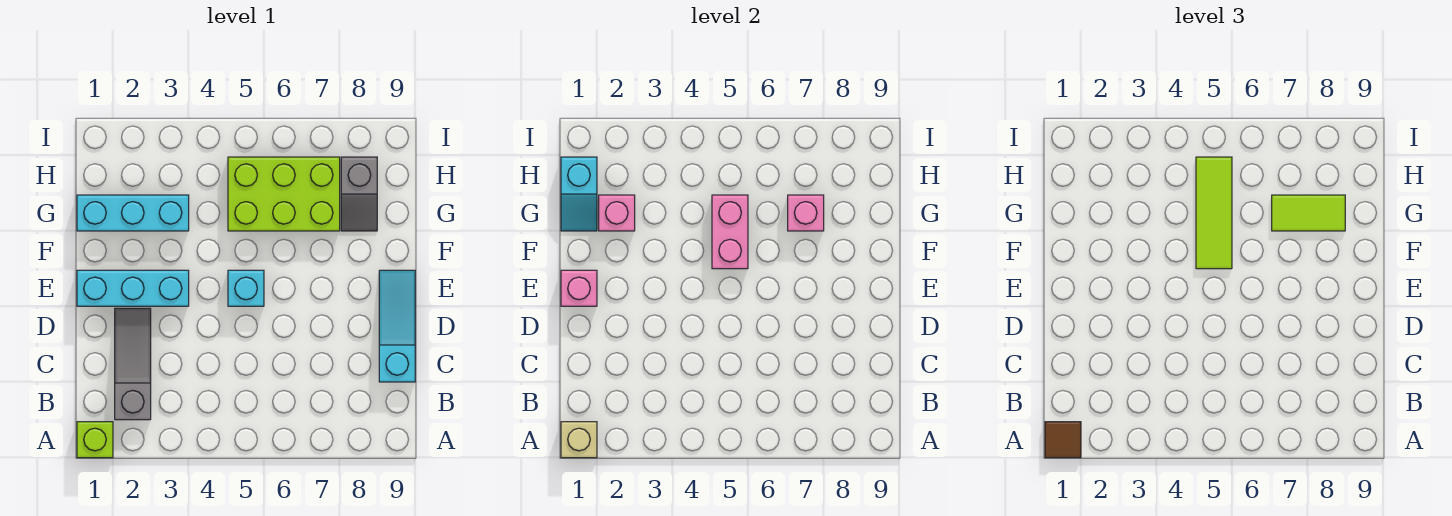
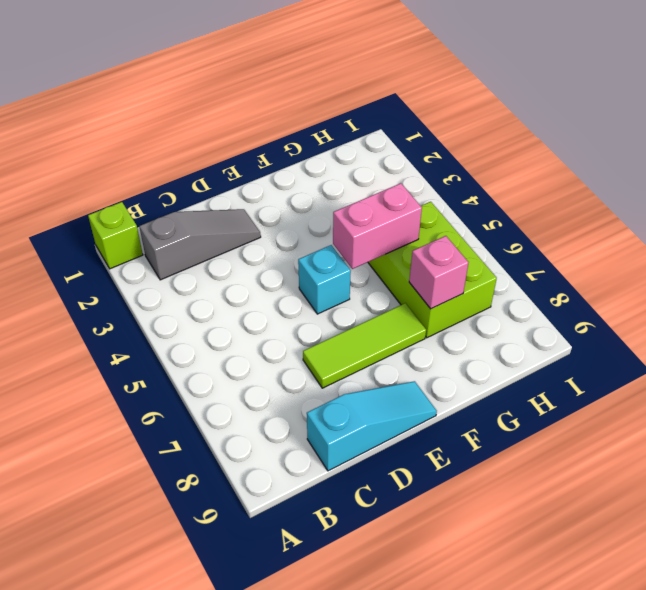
lime tile D7:F7 level 1 -> lime tile F5:H5 level 3
none -> cyan brick E1:E3 level 1
none -> cyan brick G1:G3 level 1
none -> grey slope G8:H8 level 1 top H

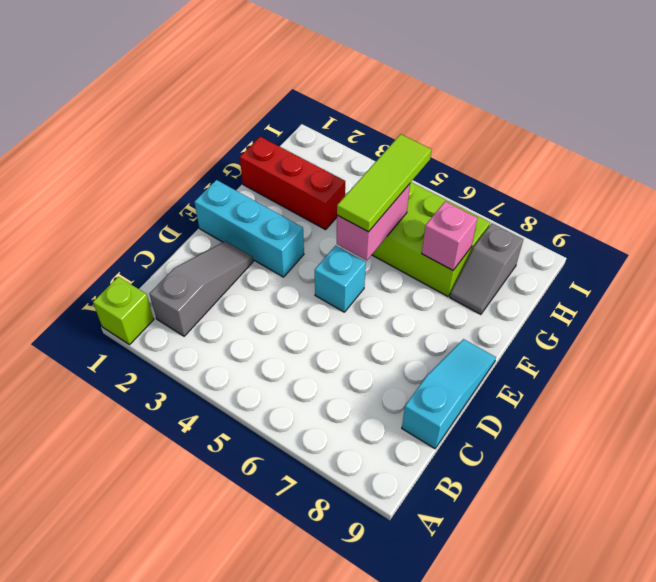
red brick G1:G3 level 1 -> cyan brick G1:G3 level 1
none -> tan brick A1 level 2
none -> pink brick E1 level 2
none -> cyan slope G1:H1 level 2 top H

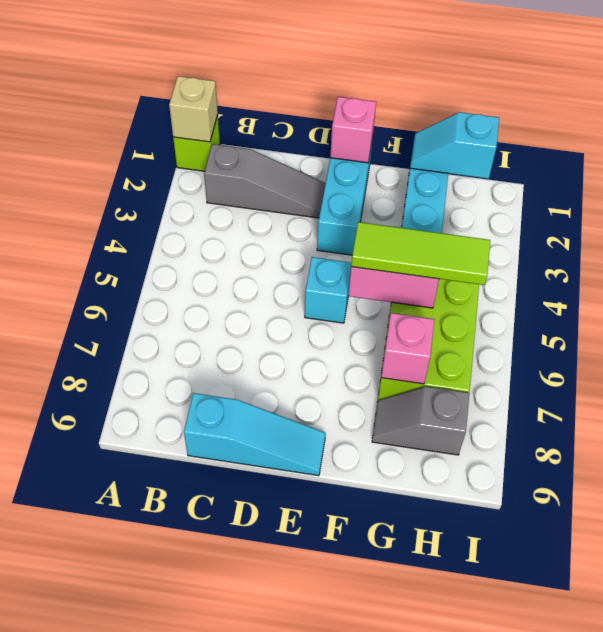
none -> pink brick G2 level 2
none -> brown tile A1 level 3
none -> lime tile G7:G8 level 3

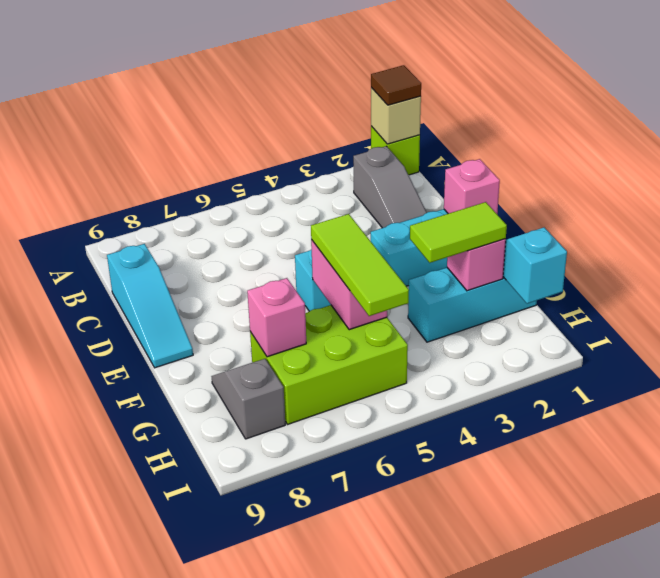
lime tile G2:G3 level 3 -> lime tile G7:G8 level 3

